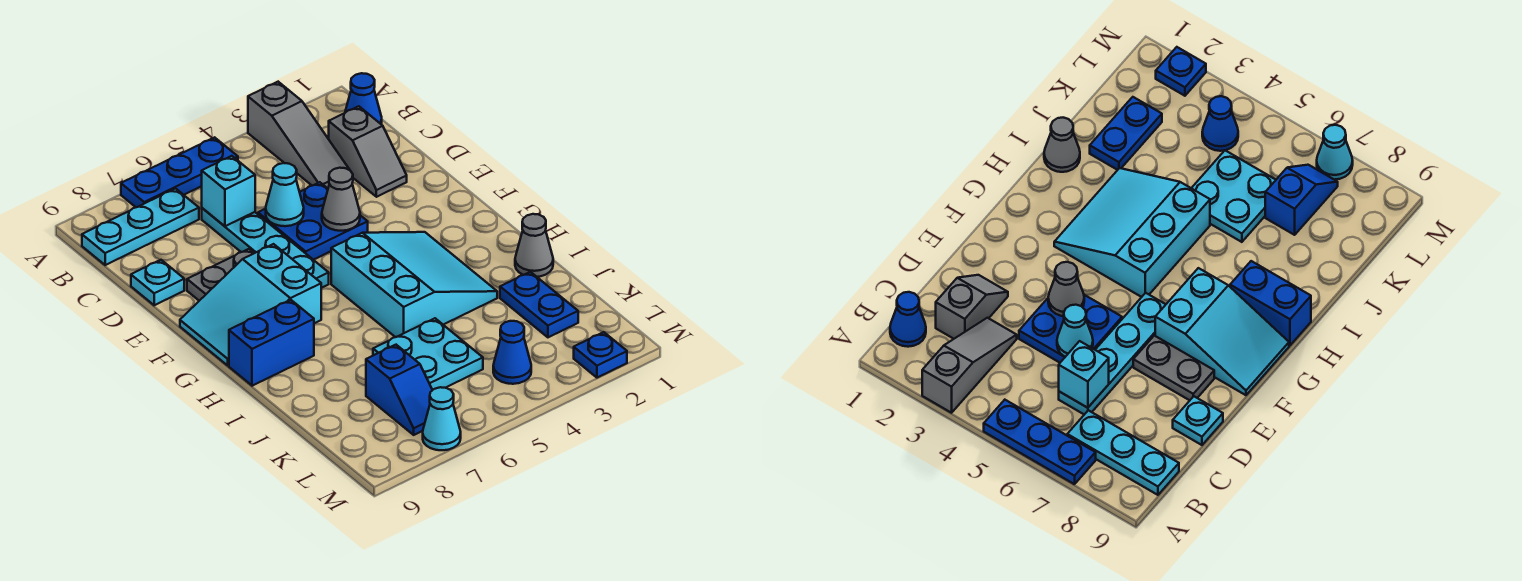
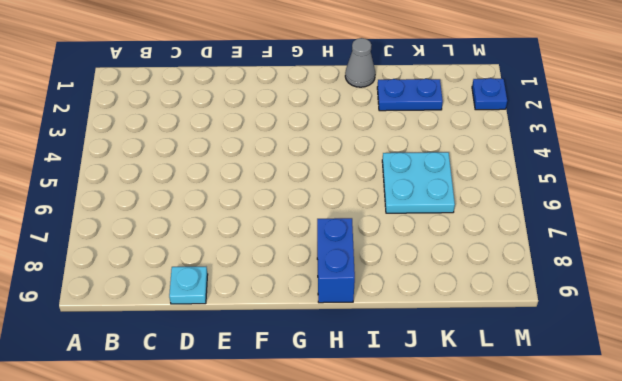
none -> grey slope A3:C3 level 1 top A
none -> blue plate A5:A7 level 1
none -> blue cone B1 level 1

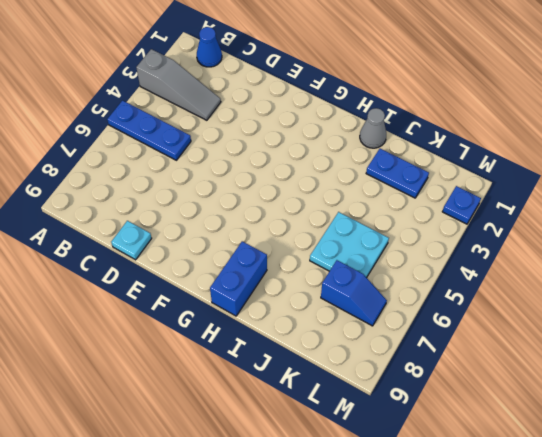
blue plate A5:C5 level 1 -> blue plate A5:A7 level 1
none -> cyan plate B7:B9 level 1
none -> grey slope C2:D2 level 1 top C
none -> cyan plate C6:F6 level 1

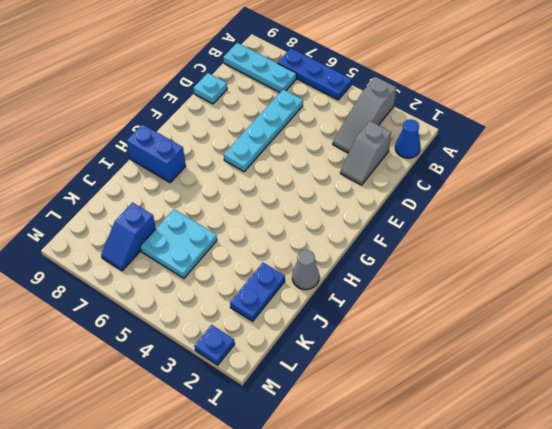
none -> blue plate D4:E5 level 1
none -> grey plate E7:E8 level 1
none -> cyan slope F7:G9 level 1 top 7

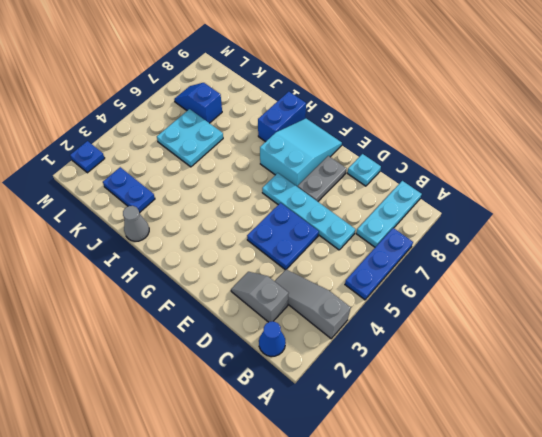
none -> cyan slope G3:I5 level 1 top 5
none -> blue cone L4 level 1
none -> cyan cone M7 level 1

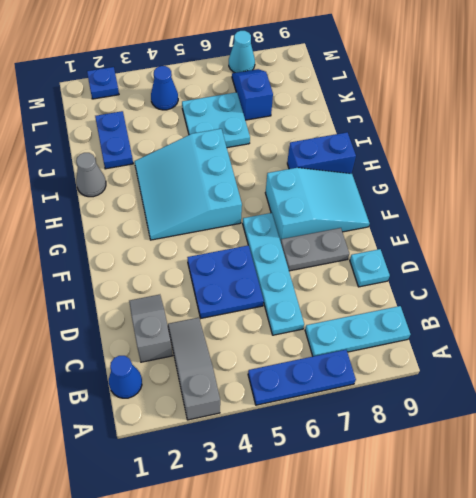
none -> cyan brick C6 level 2
none -> cyan cone D5 level 2
none -> grey cone E4 level 2

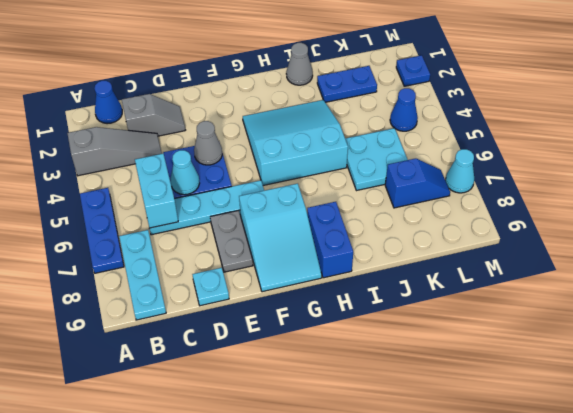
cyan brick C5:C6 level 2 -> cyan brick C6 level 2

